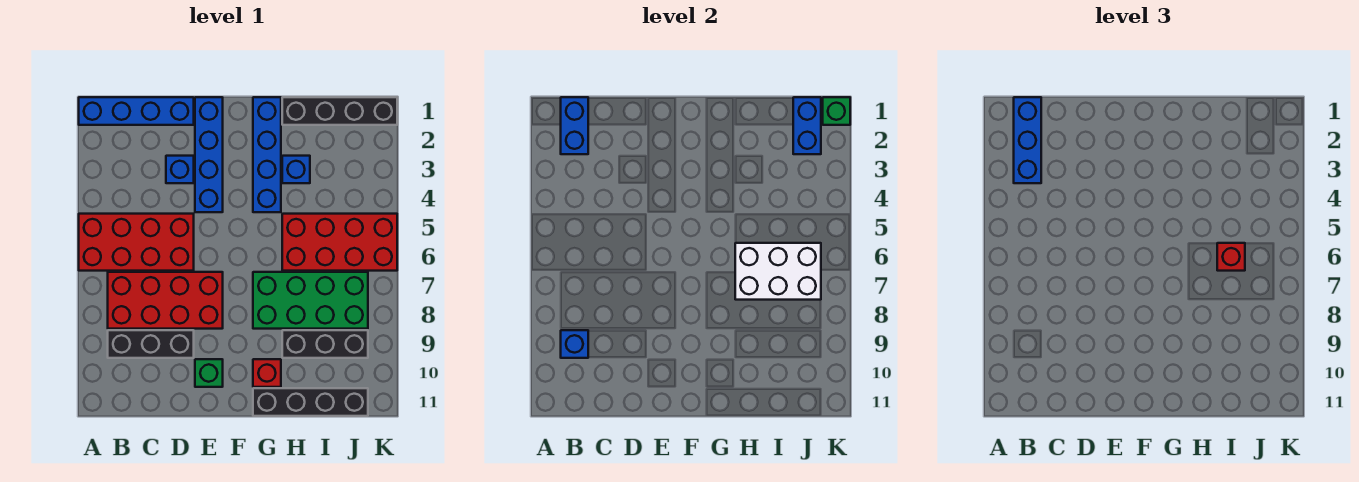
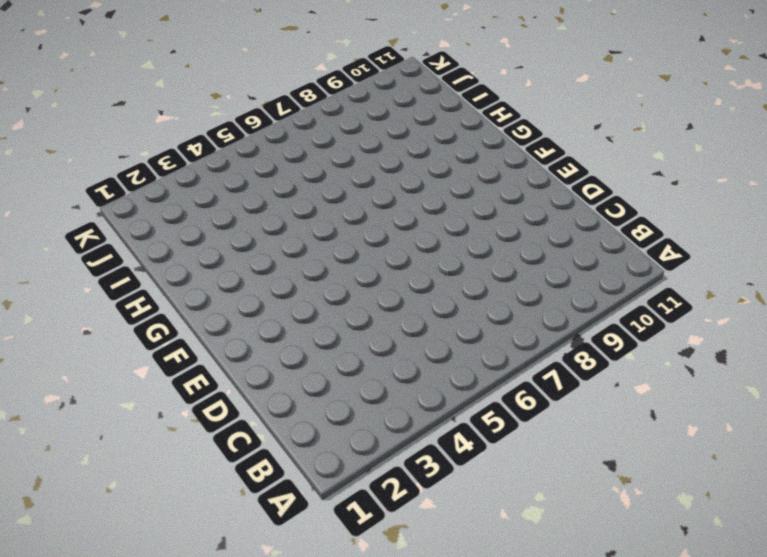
none -> blue brick A1:D1 level 1
none -> red brick A5:D6 level 1
none -> red brick B7:E8 level 1

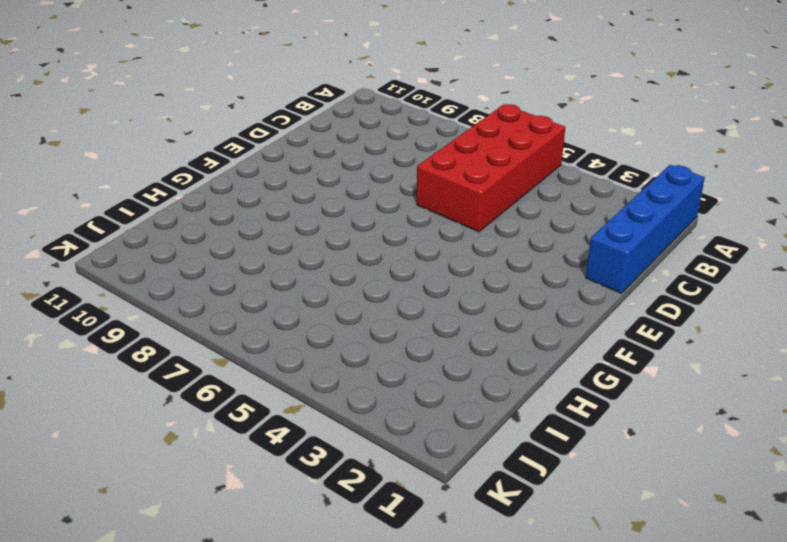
none -> red brick B7:E8 level 1
none -> black brick B9:D9 level 1
none -> blue brick D3 level 1

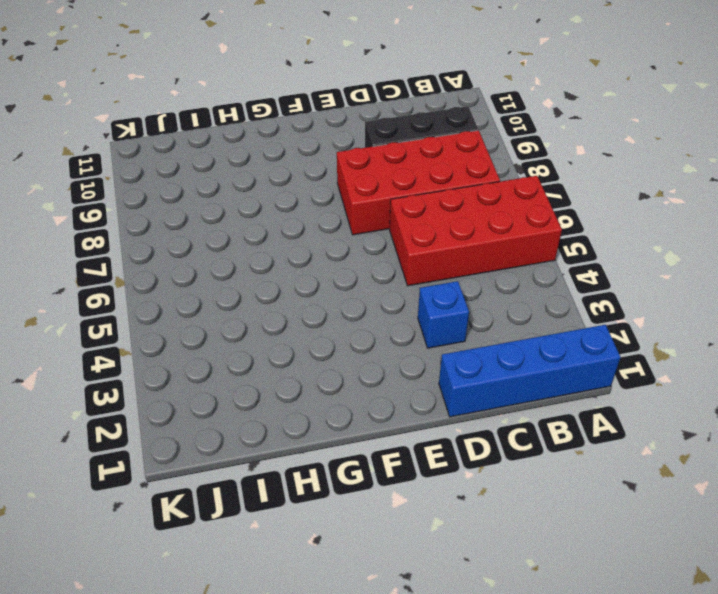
none -> blue brick E1:E4 level 1
none -> green brick E10 level 1
none -> blue brick G1:G4 level 1

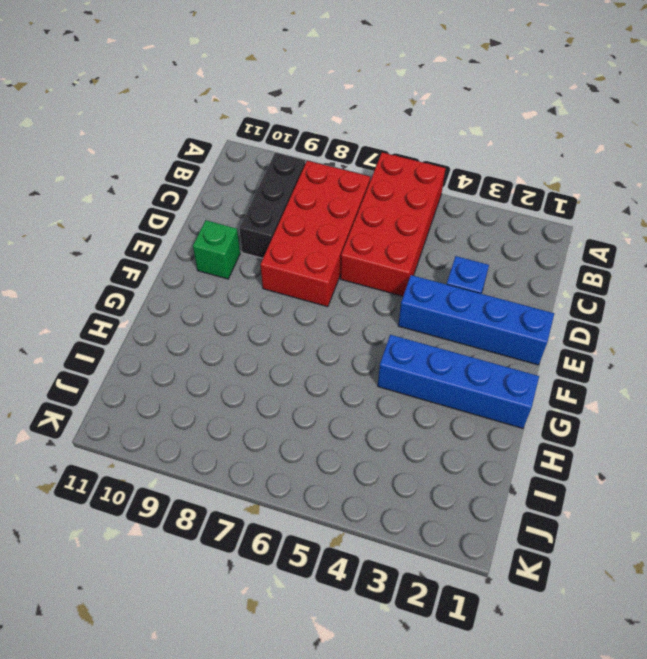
none -> blue brick A1:D1 level 1
none -> green brick G7:J8 level 1
none -> red brick G10 level 1

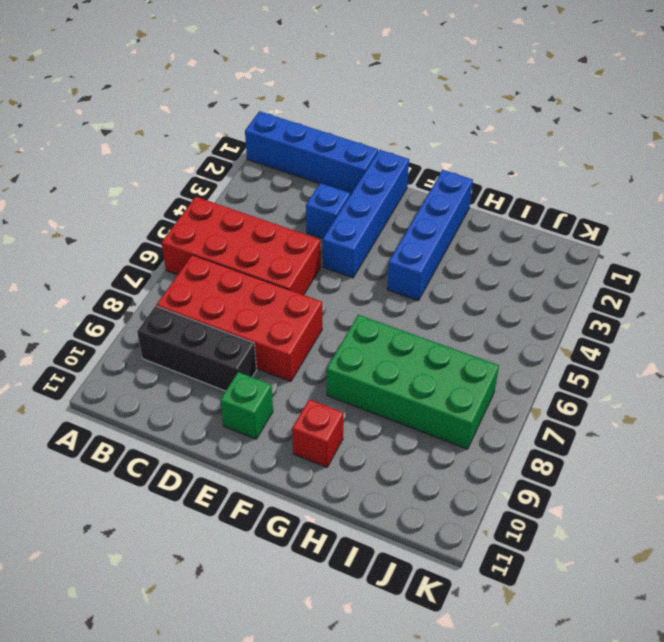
none -> black brick G11:J11 level 1
none -> black brick H1:K1 level 1
none -> blue brick H3 level 1

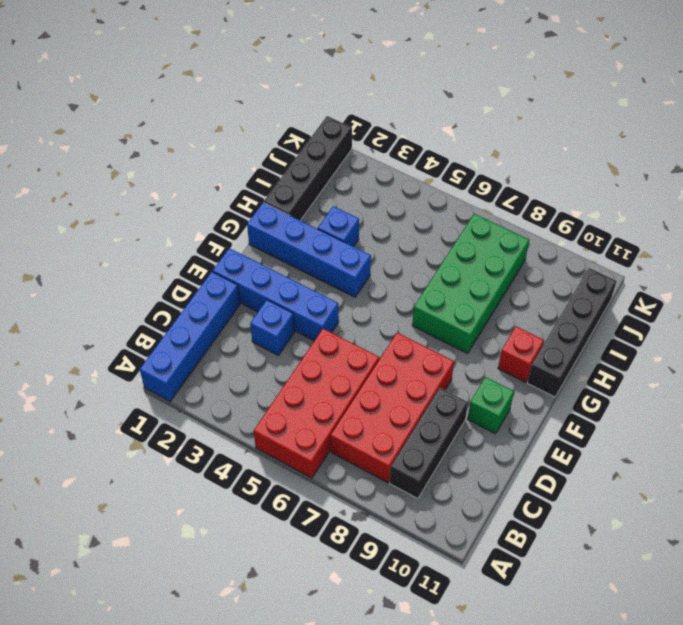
none -> red brick H5:K6 level 1
none -> black brick H9:J9 level 1
none -> blue brick B1:B2 level 2

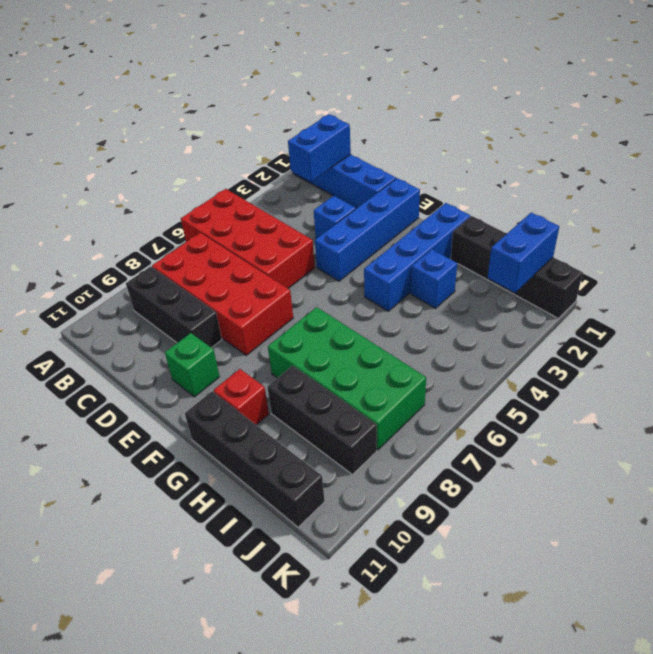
none -> red brick H5:K6 level 1
none -> blue brick B9 level 2
none -> white brick H6:J7 level 2

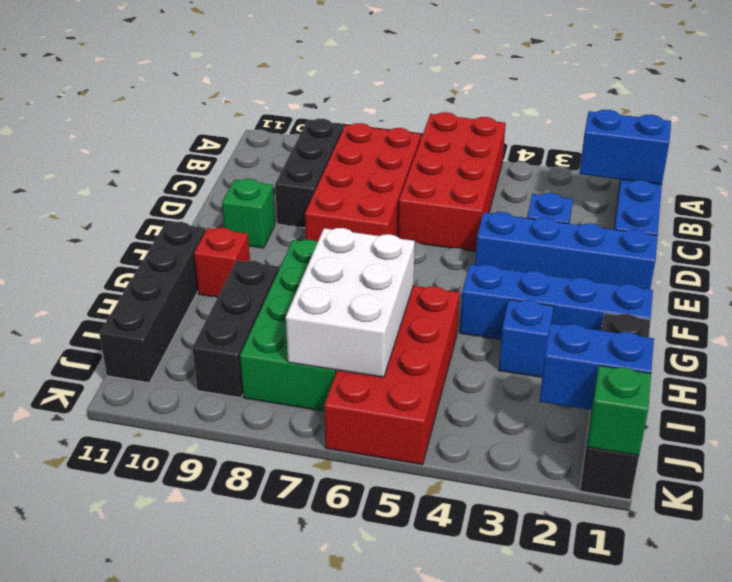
none -> blue brick B9 level 2
none -> blue brick B1:B3 level 3
none -> red brick I6 level 3

